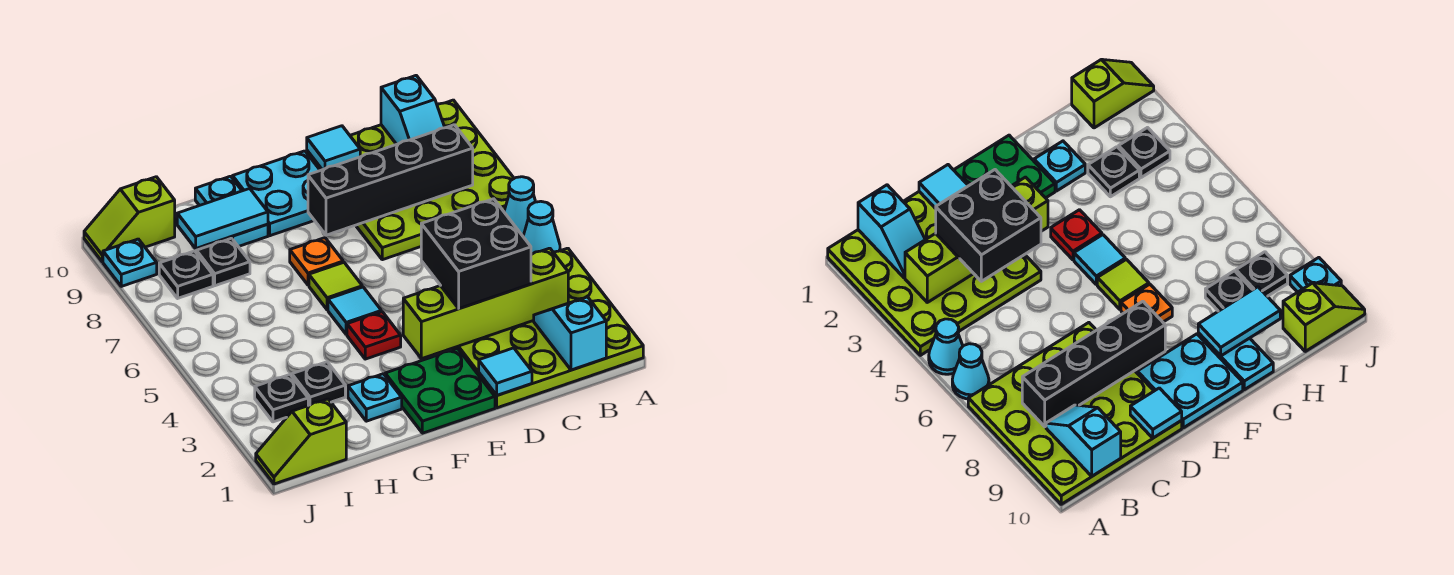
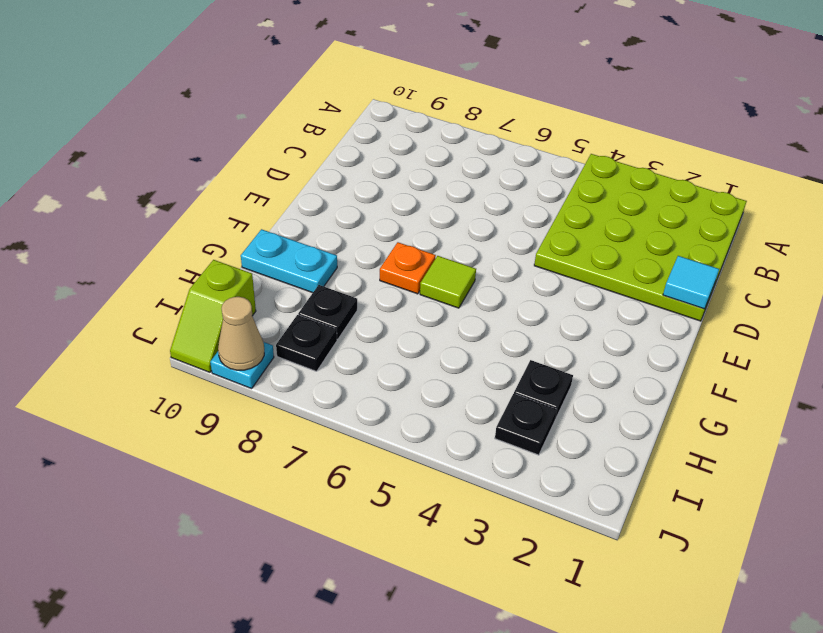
tan cone J9 level 2 -> none
none -> cyan cone A5 level 1
none -> cyan cone A6 level 1
none -> lime plate A7:D10 level 1

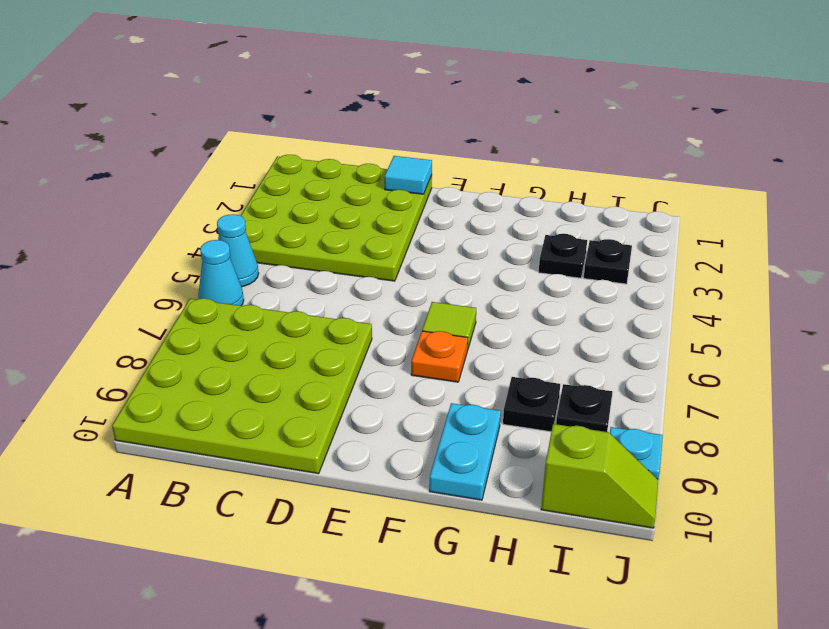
none -> green plate E1:F2 level 1
none -> cyan plate E9:F10 level 1
none -> red plate F4 level 1

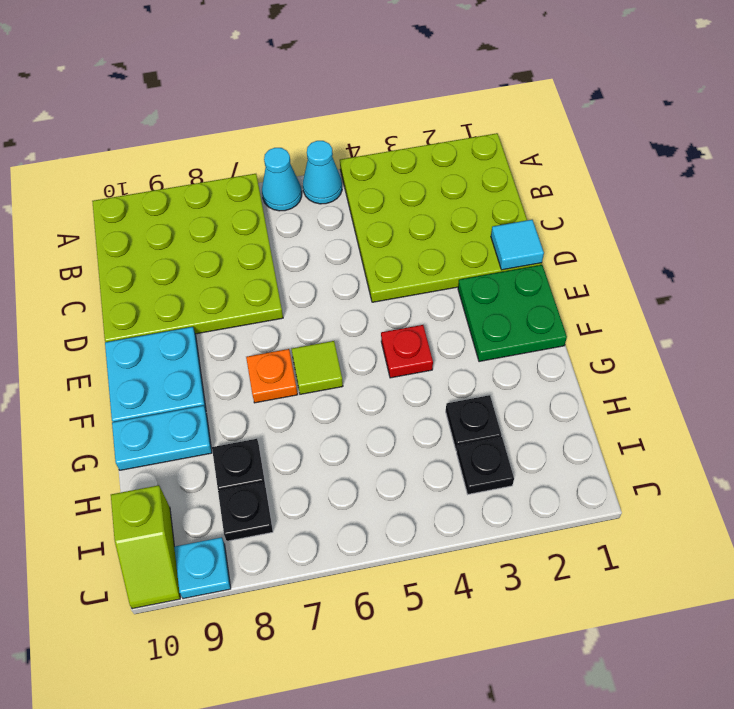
none -> cyan tile F5 level 1
none -> cyan plate G2 level 1
none -> lime slope I1:J1 level 1 top I

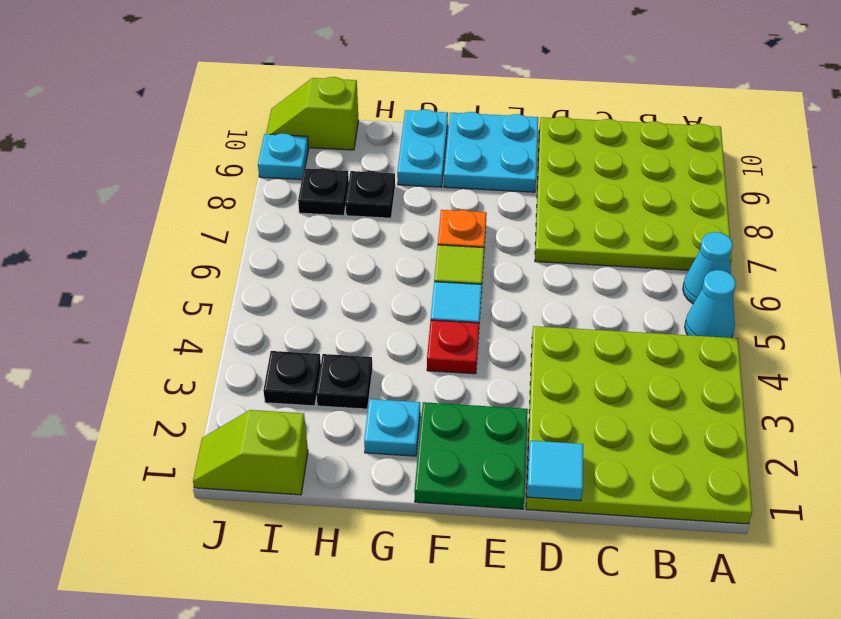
none -> cyan slope B1:B2 level 2 top 1
none -> lime brick B3:E3 level 2
none -> black brick B8:E8 level 2

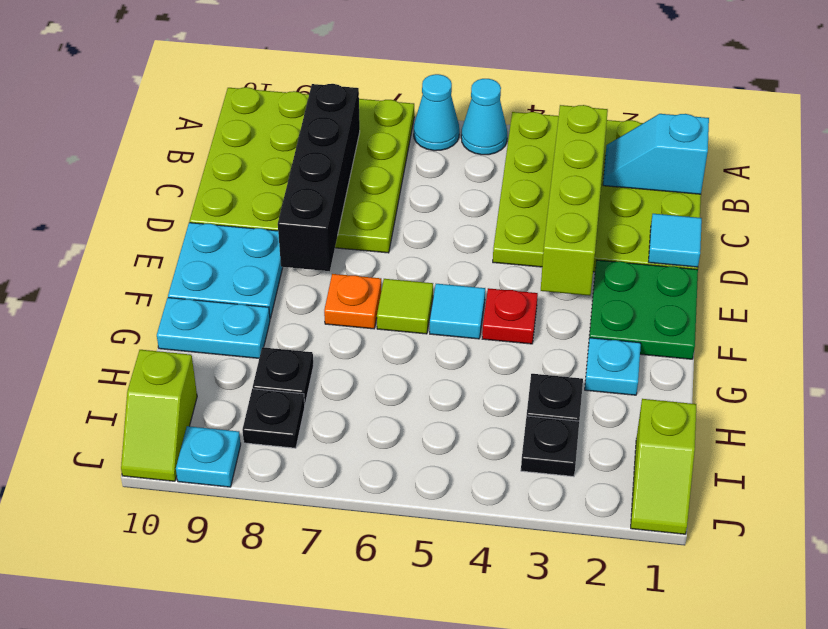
none -> cyan slope B9:B10 level 2 top 10
none -> cyan tile D10 level 2
none -> cyan tile G9:H9 level 2

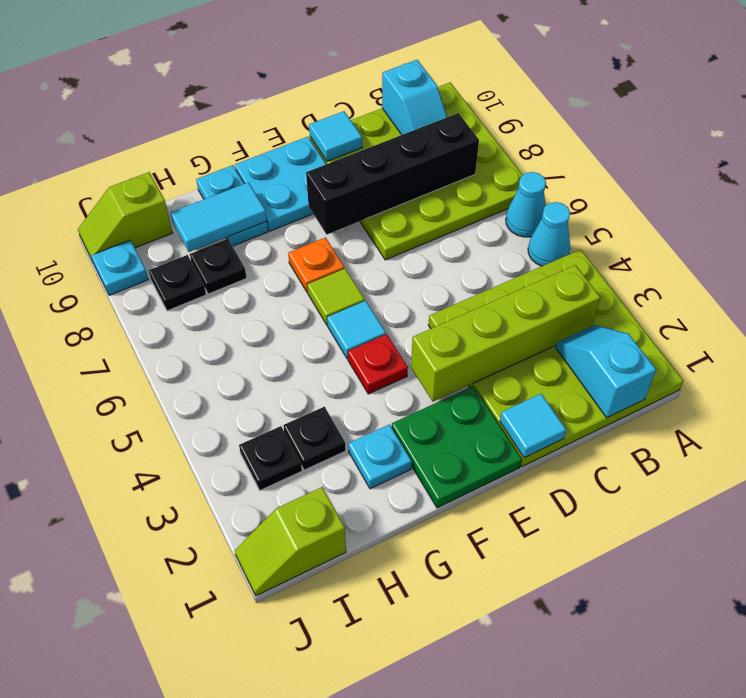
none -> black brick C3:D4 level 3

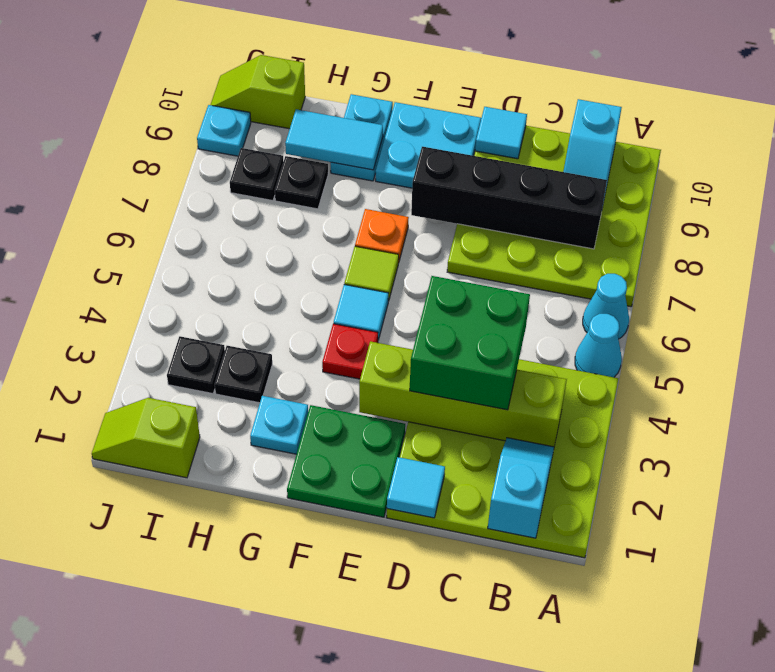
green brick C3:D4 level 3 -> black brick C3:D4 level 3

